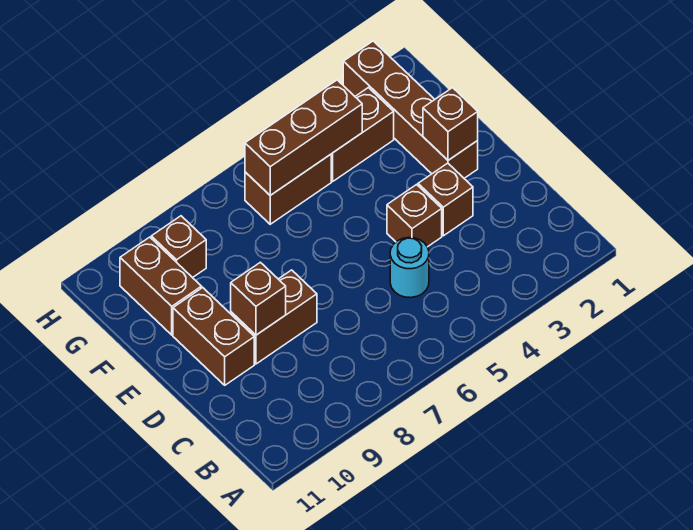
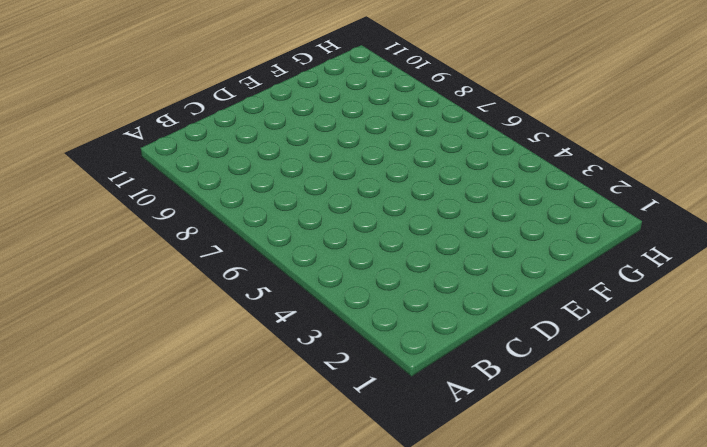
none -> cyan round brick C5 level 1
none -> brown brick D3 level 1
none -> brown brick D4 level 1

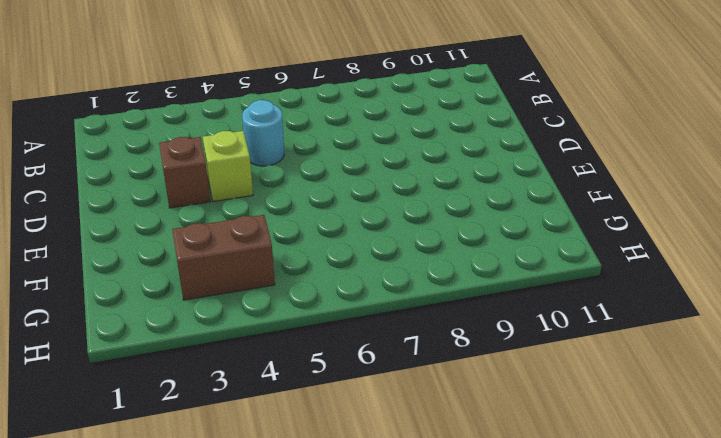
lime brick D4 level 1 -> brown brick D4 level 1
none -> brown brick D8:D9 level 1
none -> brown brick D10:E10 level 1
none -> brown brick E2:H2 level 1

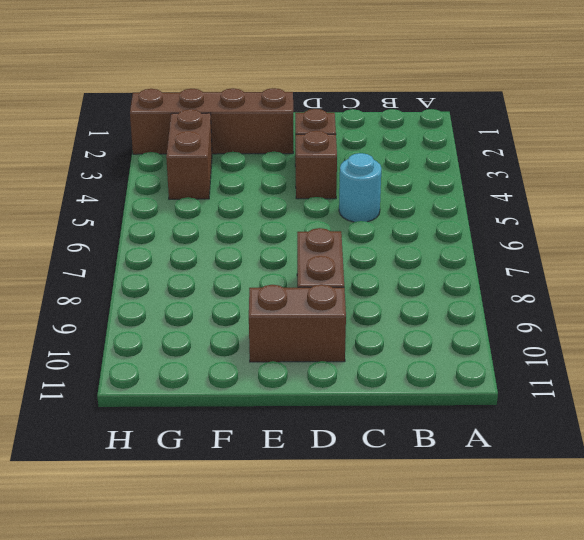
none -> brown brick F10:G10 level 1
none -> brown brick G5:G6 level 1
none -> brown brick G9 level 1

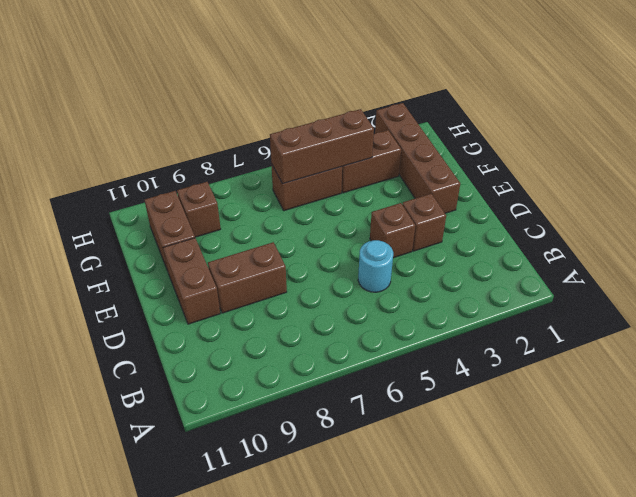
none -> brown brick D9 level 2
none -> brown brick E2 level 2

